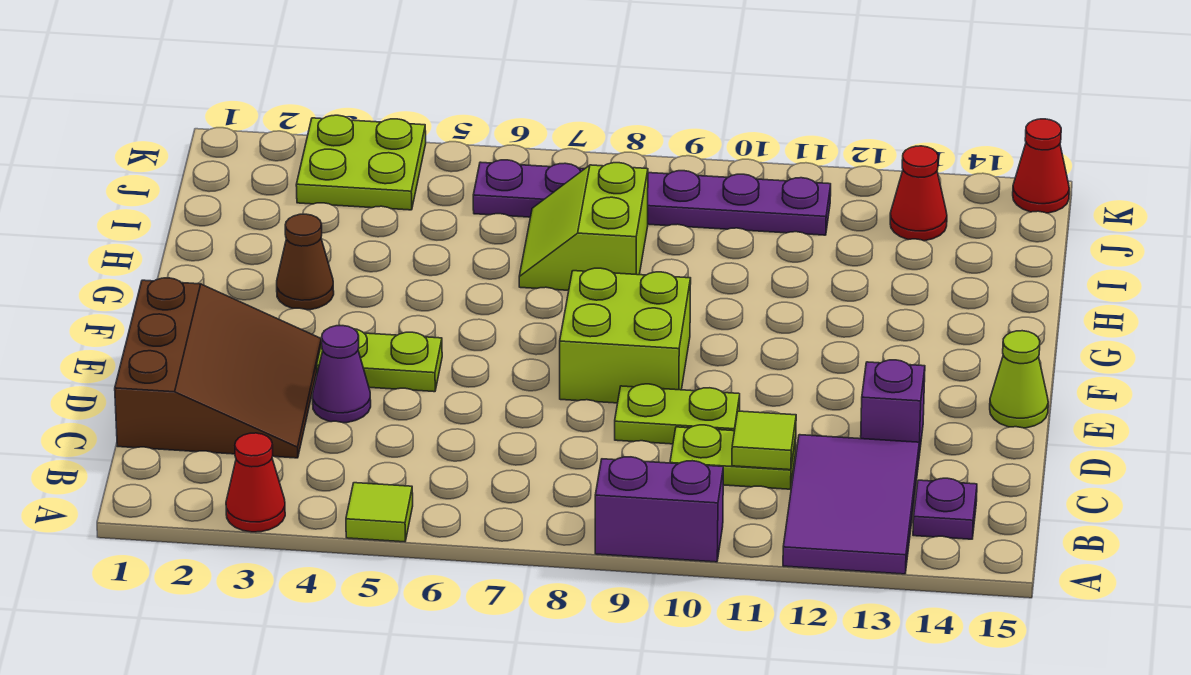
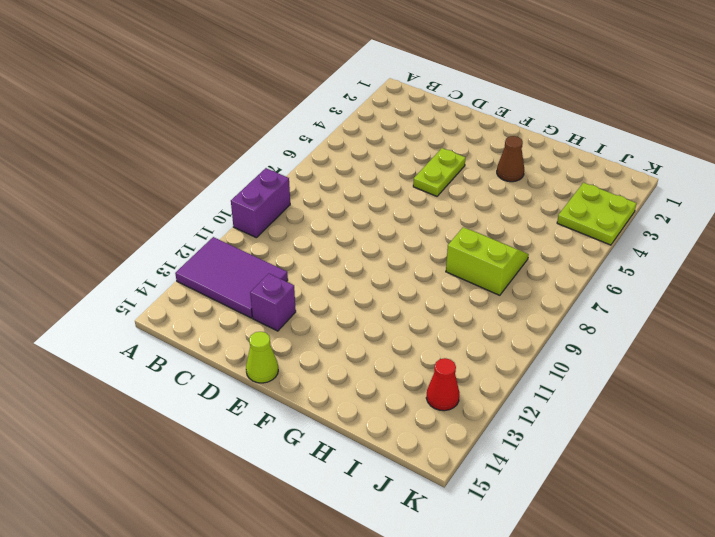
none -> red cone A3 level 1
none -> lime tile A5 level 1
none -> purple plate B14 level 1

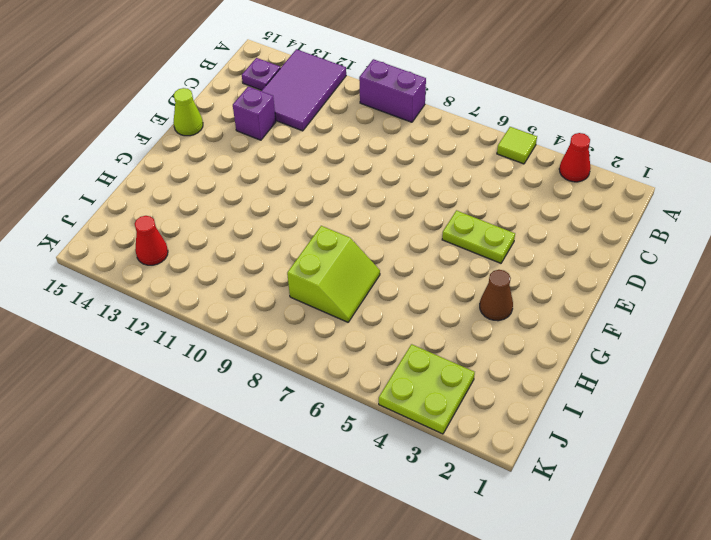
none -> brown slope C1:E3 level 1 top 1
none -> lime plate C10:C11 level 1
none -> purple cone D4 level 1

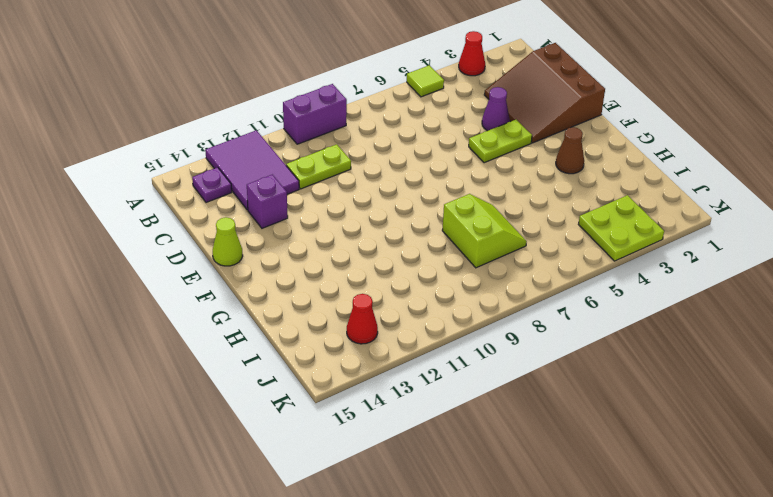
none -> lime plate D9:D10 level 1
none -> lime brick E8:F9 level 1
none -> purple plate J6:J11 level 1

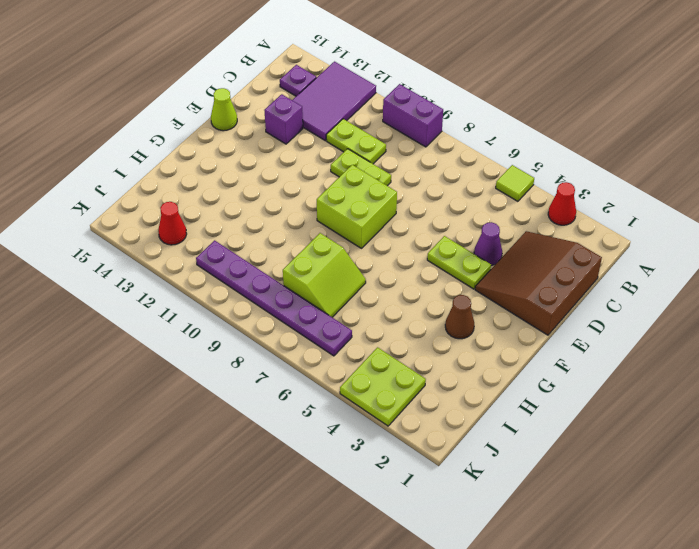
none -> red cone K15 level 1
none -> lime tile C11 level 2

